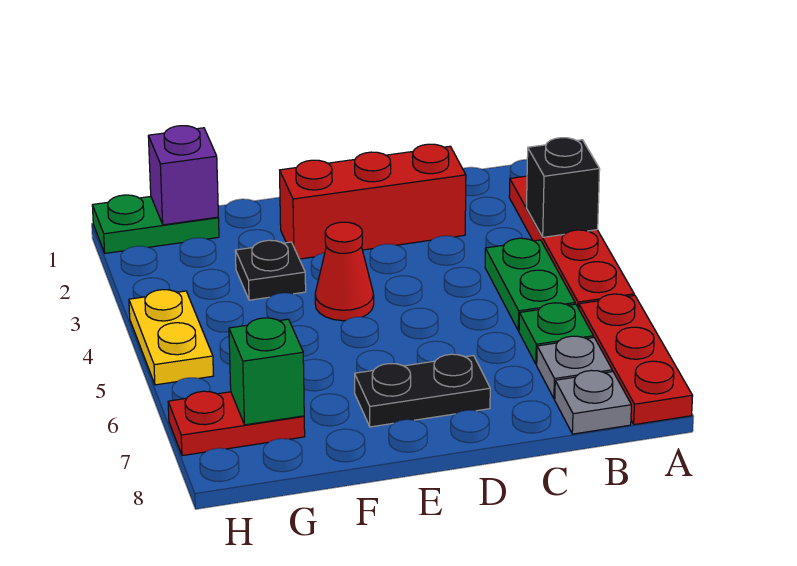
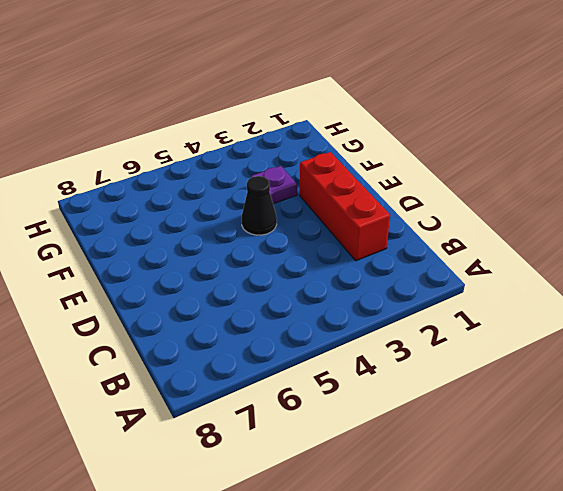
black cone E4 level 1 -> red cone E4 level 1
purple plate F3 level 1 -> black plate F3 level 1
none -> red plate A2:A5 level 1
none -> red plate A6:A8 level 1
none -> green plate B4:B5 level 1

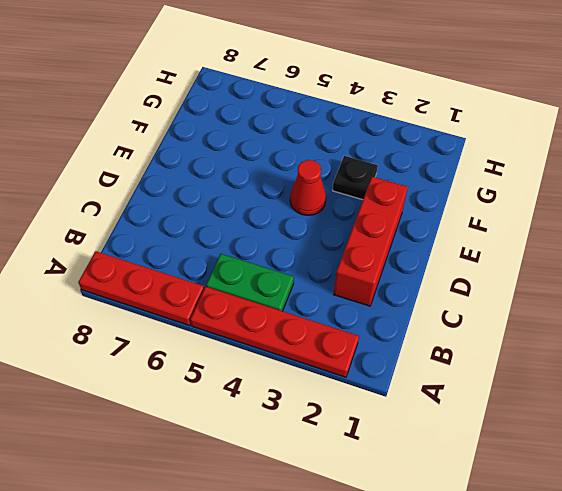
none -> green plate B6 level 1
none -> grey plate B7 level 1
none -> grey plate B8 level 1

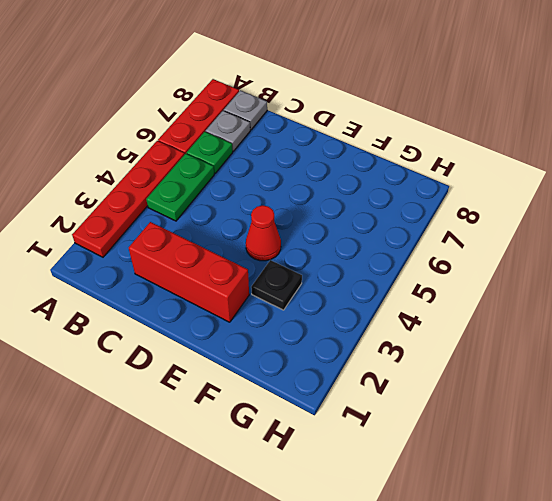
none -> black plate D7:E7 level 1
none -> green plate G1:H1 level 1
none -> red plate G7:H7 level 1

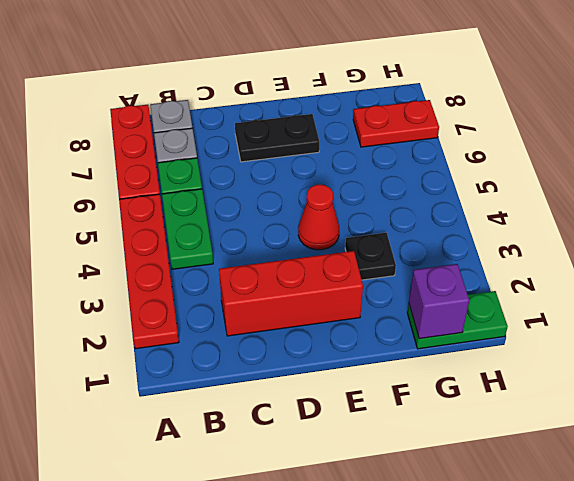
none -> yellow plate H4:H5 level 1
none -> black brick A3 level 2
none -> green brick G7 level 2

